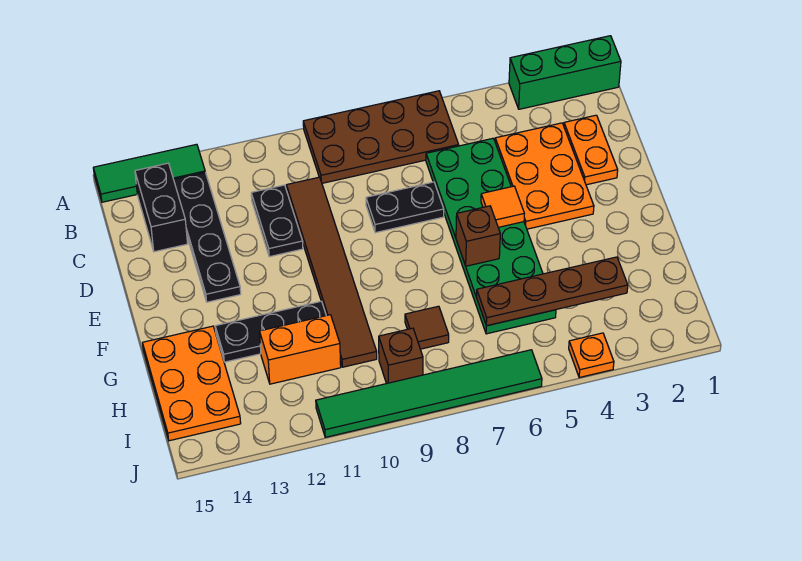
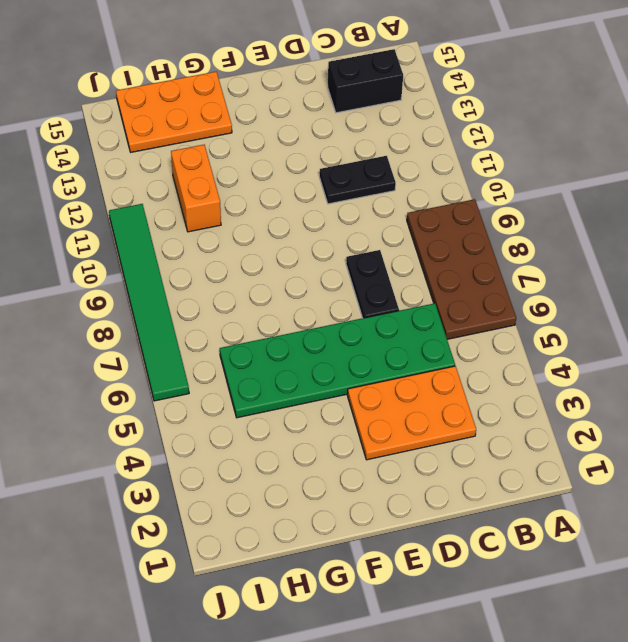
none -> green brick A1:A3 level 1
none -> green tile A13:A15 level 1
none -> black plate B13:E13 level 1

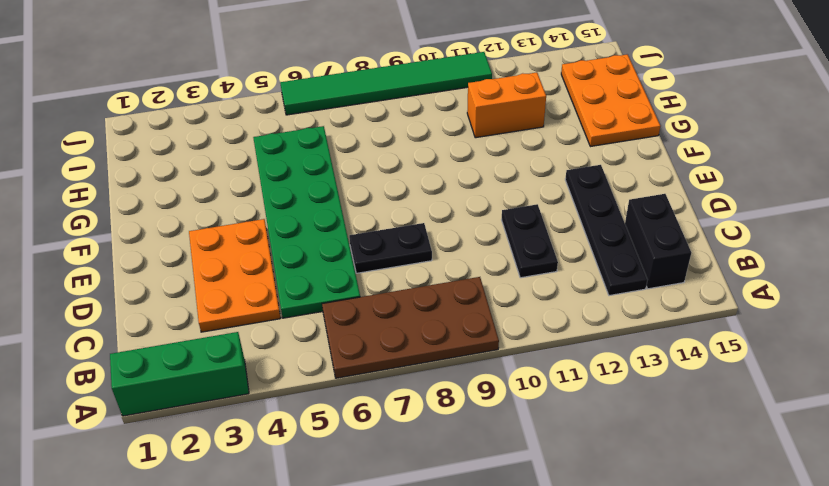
none -> green tile A13:A15 level 1
none -> orange plate C2:D2 level 1
none -> brown tile C10:H10 level 1

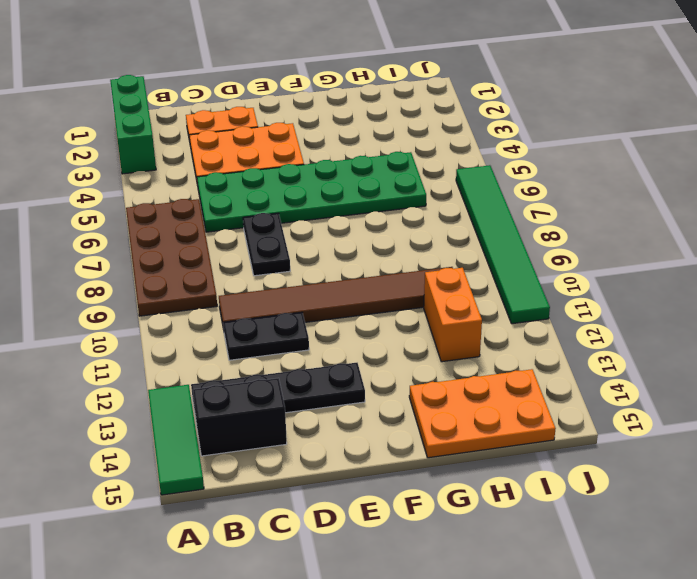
none -> black plate G11:G13 level 1
none -> brown tile H8 level 1
none -> brown brick I9 level 1

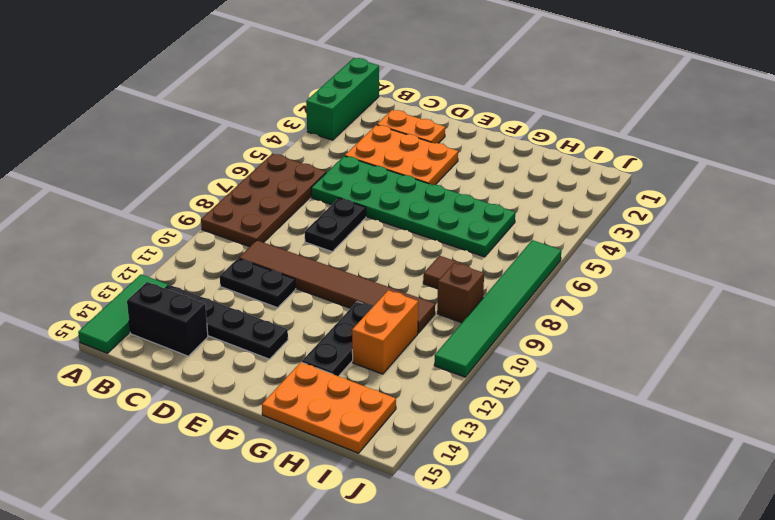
none -> orange plate J4 level 1
none -> orange tile E5 level 2
none -> brown brick F6 level 2

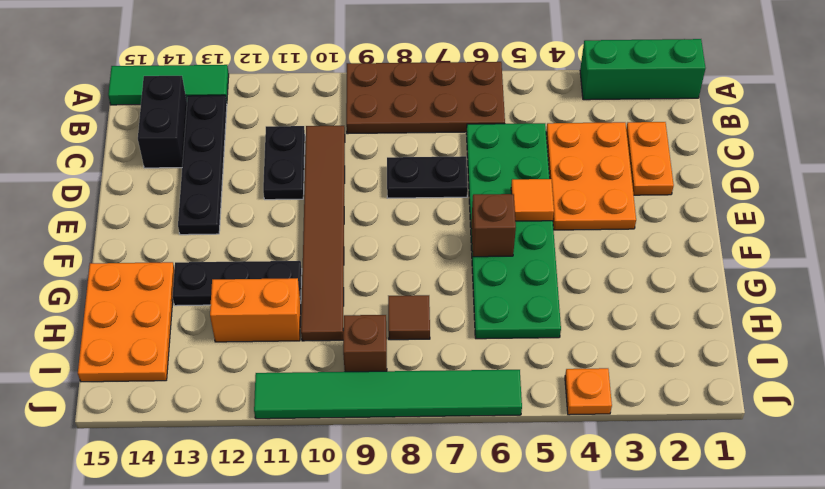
none -> brown plate H3:H6 level 2

